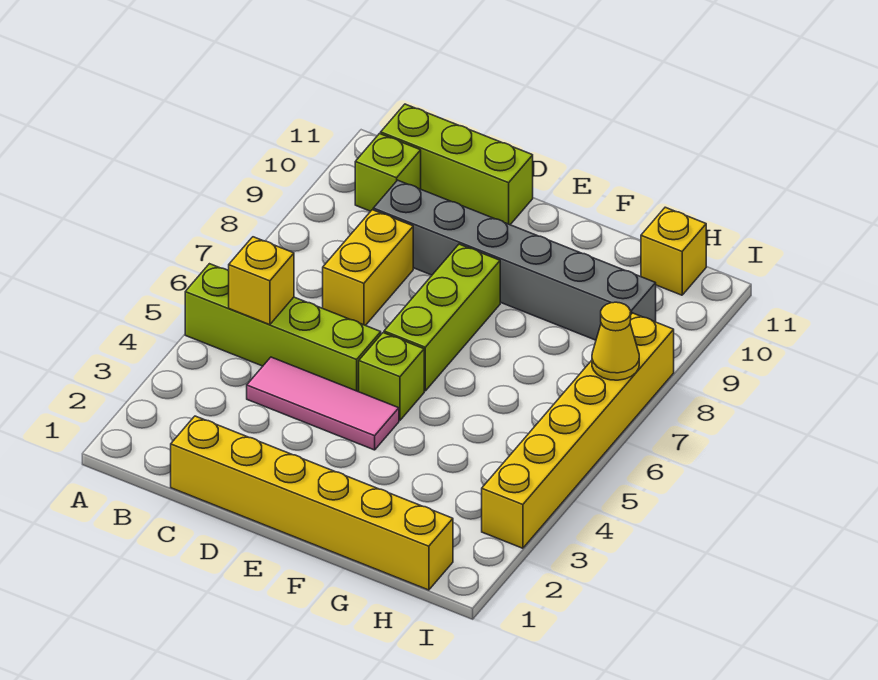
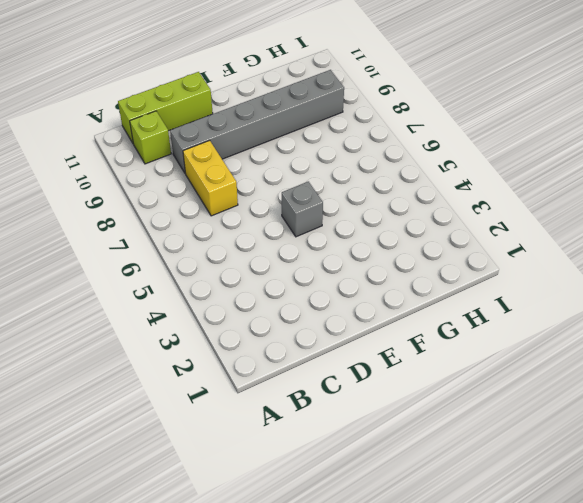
grey brick E5 level 1 -> lime brick E5 level 1
none -> lime brick A5:D5 level 1
none -> yellow brick C1:H1 level 1
none -> pink tile C4:E4 level 1

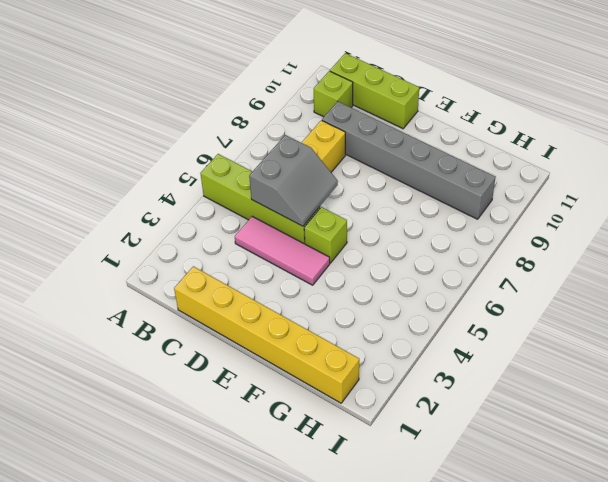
grey slope C5:D6 level 2 top C -> none
none -> lime brick E6:E8 level 1
none -> yellow brick H11 level 1
none -> yellow brick I3:I8 level 1

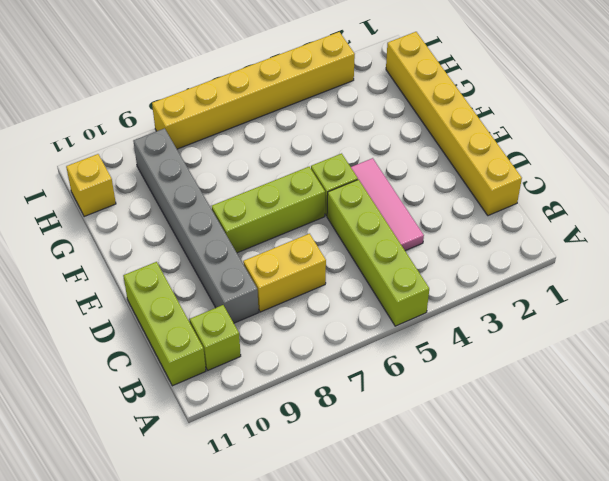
none -> yellow brick B5 level 2
none -> yellow cone I7 level 2

